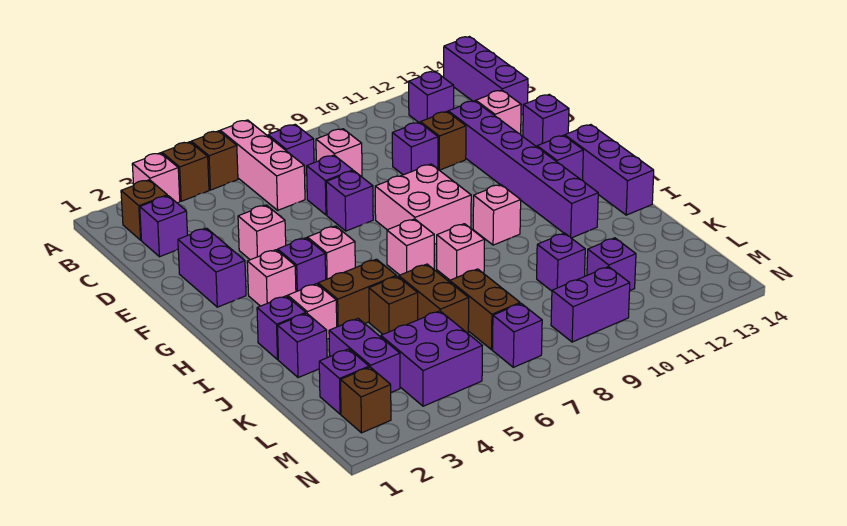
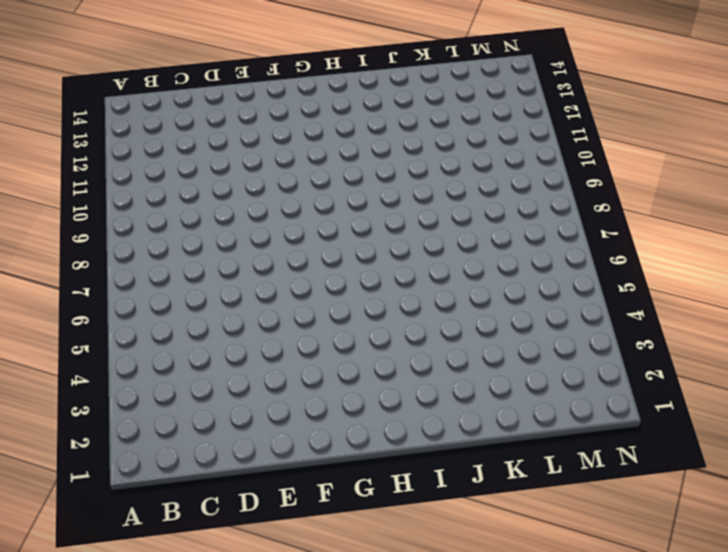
none -> pink brick A3 level 1
none -> brown brick A4 level 1
none -> brown brick A5 level 1
none -> pink brick A6:C6 level 1

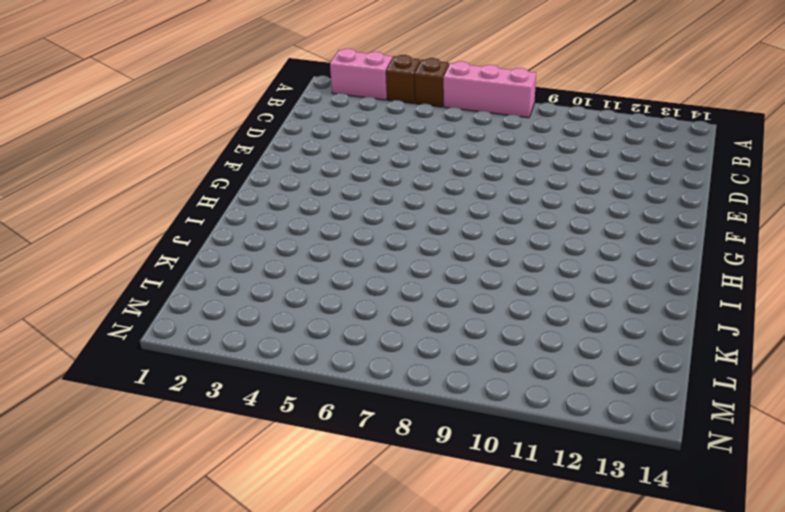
pink brick A2:A3 level 1 -> pink brick A3 level 1
pink brick A6:A8 level 1 -> pink brick A6:C6 level 1
none -> purple brick A14:C14 level 1
none -> brown brick B2 level 1
none -> purple brick B7 level 1
none -> purple brick B12 level 1

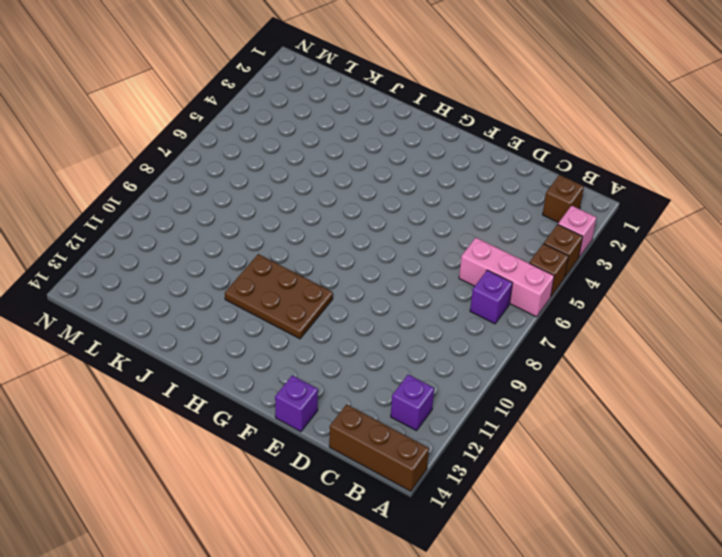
brown brick A14:C14 level 1 -> purple brick A14:C14 level 1
brown plate G10:I11 level 1 -> pink brick H10 level 1
none -> purple brick C2 level 1
none -> pink brick C8 level 1
none -> purple brick D7 level 1
none -> purple brick D10 level 1

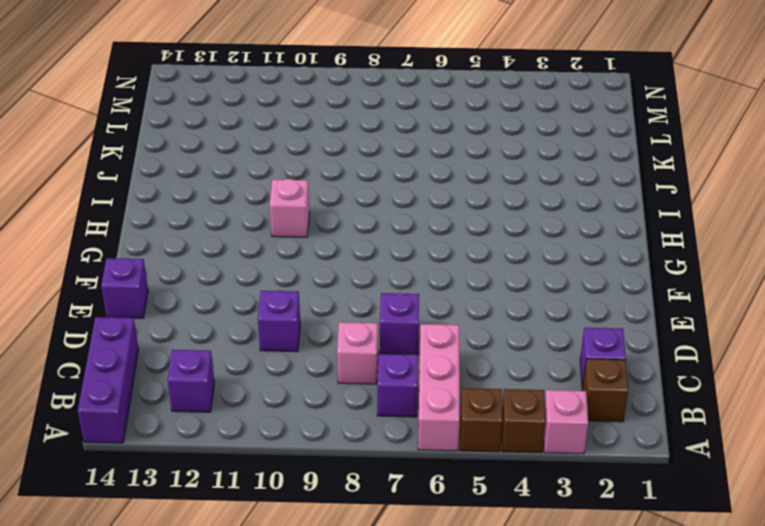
none -> brown brick D11 level 1
none -> purple brick D12:I12 level 1
none -> pink brick D13 level 1
none -> purple brick E2:F2 level 1

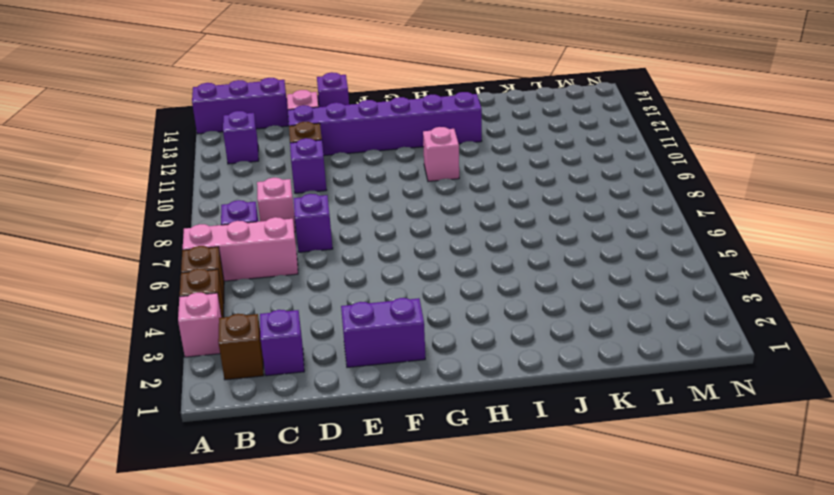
none -> pink brick E4 level 1
none -> purple brick E7 level 1
none -> pink brick F8:G9 level 1
none -> pink brick G3 level 1

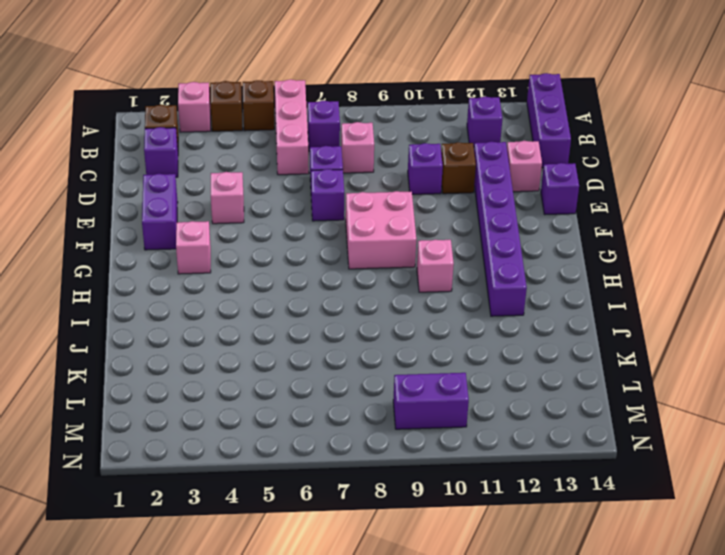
none -> purple brick G4 level 1
none -> pink brick G5 level 1
none -> purple brick G13 level 1
none -> purple brick G14:I14 level 1

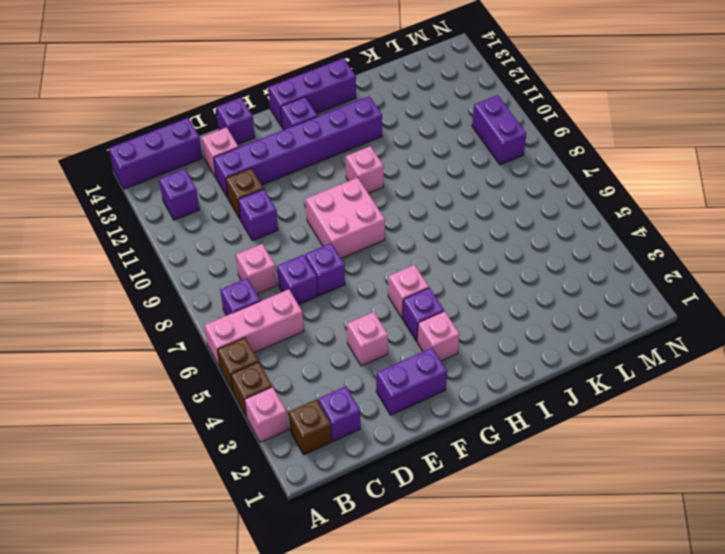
none -> pink brick H7 level 1
none -> purple brick I2 level 1
none -> pink brick I3 level 1
none -> brown brick I4:I5 level 1

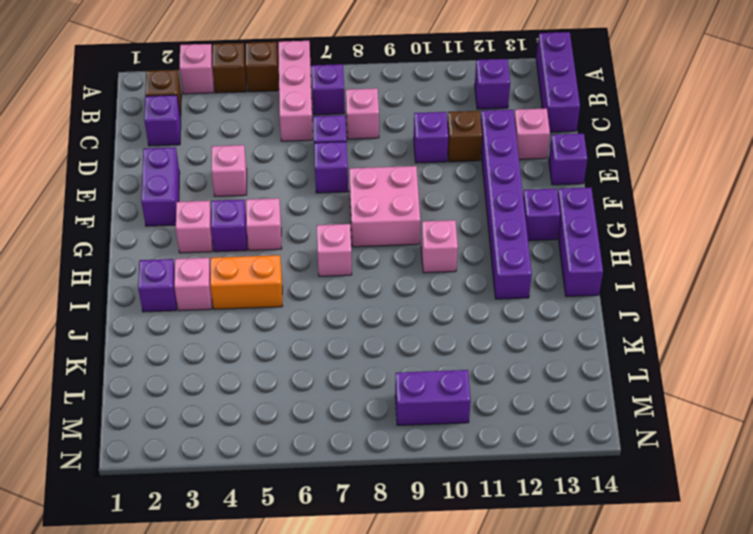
orange brick I4:I5 level 1 -> brown brick I4:I5 level 1
none -> pink brick I8 level 1
none -> purple brick J2 level 1
none -> brown brick J5 level 1
none -> brown brick J6:K6 level 1

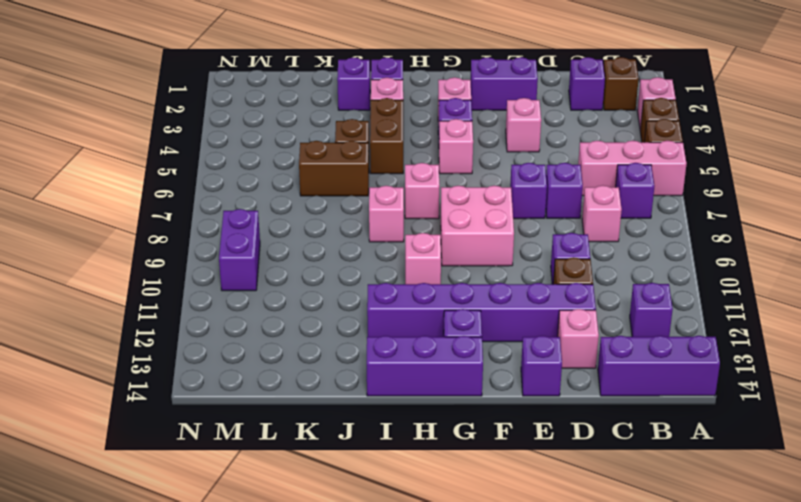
none -> purple brick K3:L3 level 1
none -> brown brick K7:L7 level 1
none -> purple brick K10 level 1
none -> purple brick L2 level 1

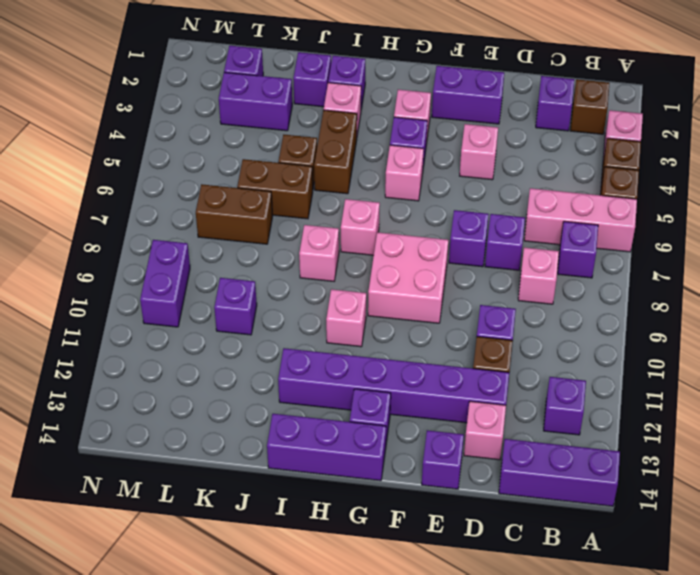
none -> purple brick L4:M5 level 1
none -> purple brick L11 level 1
none -> brown brick M2 level 1
none -> purple brick M7 level 1

